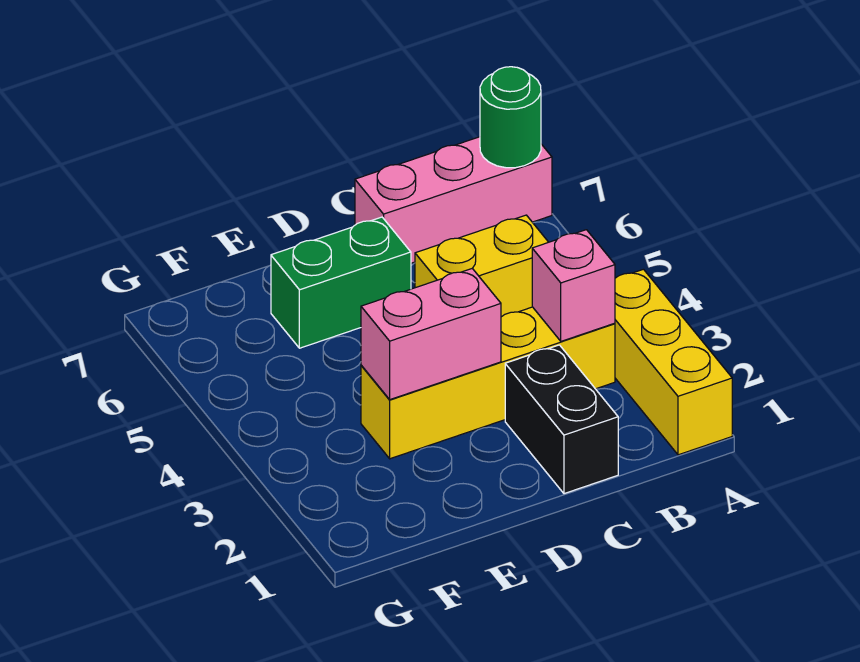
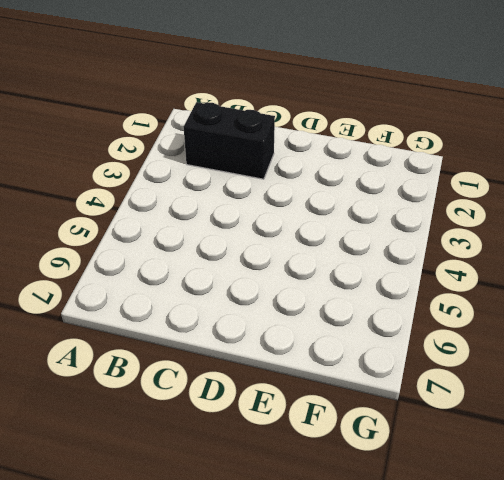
black brick B2:C2 level 1 -> black brick C1:C2 level 1
none -> yellow brick A1:A3 level 1
none -> pink brick A7:C7 level 1

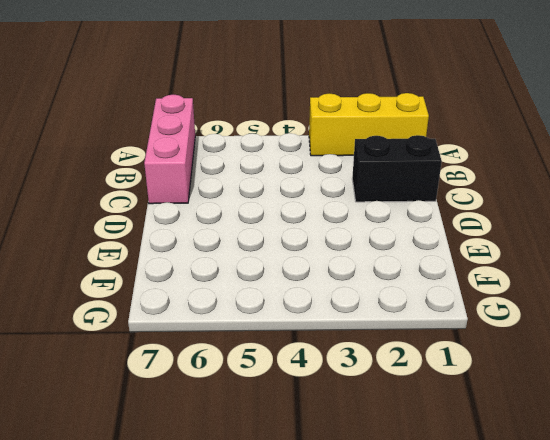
none -> yellow brick B3:E3 level 1
none -> yellow brick B5:C5 level 1

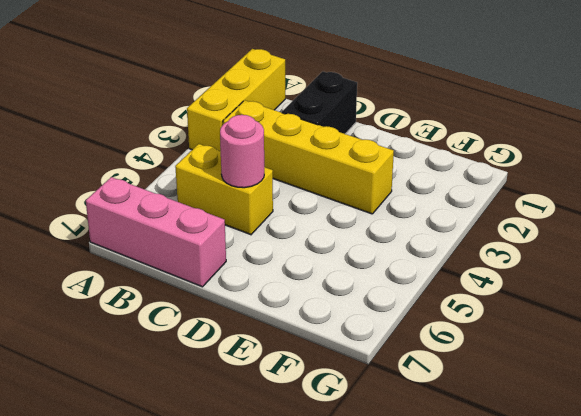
pink round brick C5 level 2 -> none
none -> green brick D6:E6 level 1
none -> green round brick A7 level 2

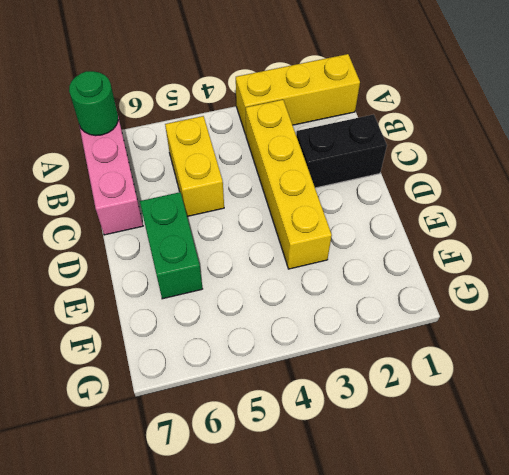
none -> pink brick B3 level 2
none -> pink brick D3:E3 level 2

